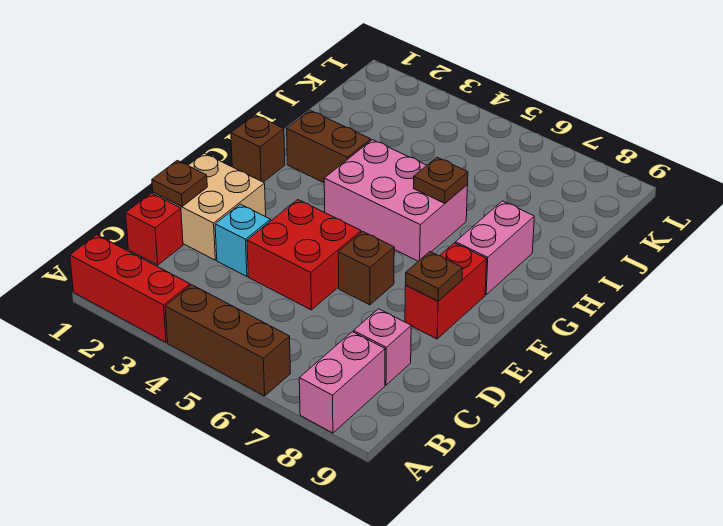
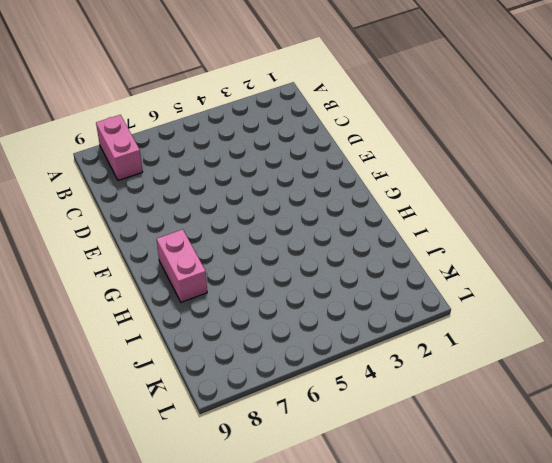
none -> red brick A1:A3 level 1
none -> brown brick A4:A6 level 1
none -> red brick C1 level 1

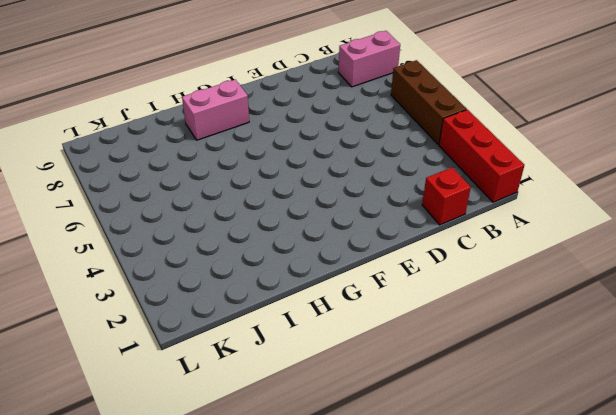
none -> pink brick C8 level 1
none -> tan brick D1:E2 level 1
none -> cyan brick D3 level 1

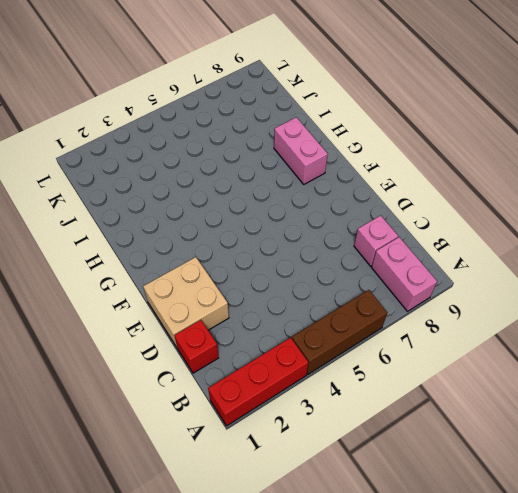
none -> cyan brick D3 level 1
none -> red brick D4:E5 level 1
none -> brown brick E6 level 1

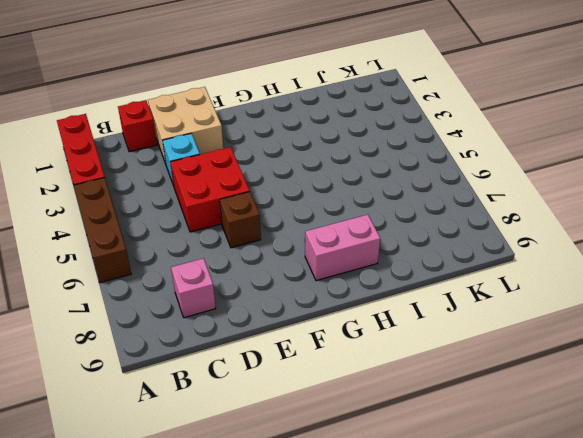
none -> pink brick A8:B8 level 1
none -> red brick E8:F8 level 1
none -> brown brick G1 level 1

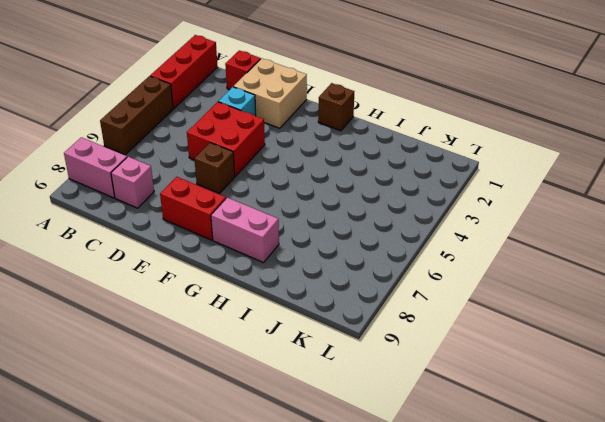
none -> pink brick G4:H6 level 1
none -> brown brick H2:H3 level 1
none -> brown plate D1 level 2

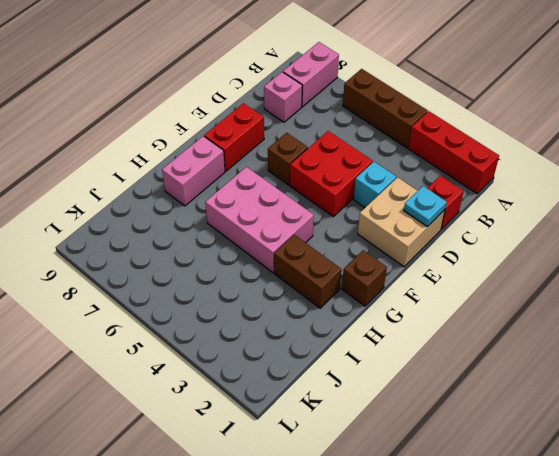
cyan plate D1 level 2 -> brown plate D1 level 2
none -> brown plate E8 level 2
none -> brown plate H6 level 2

